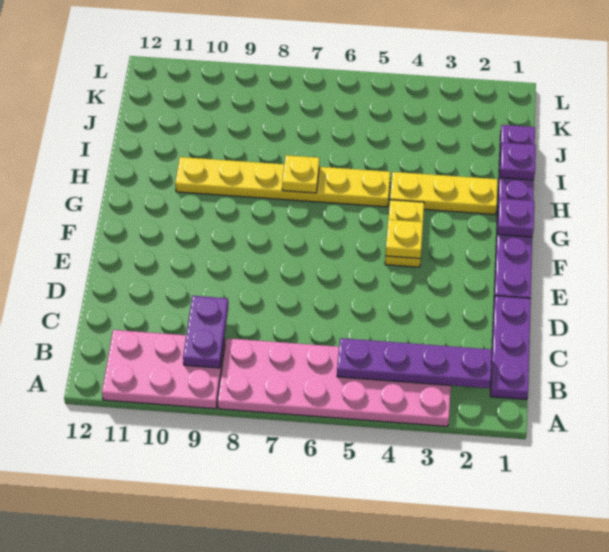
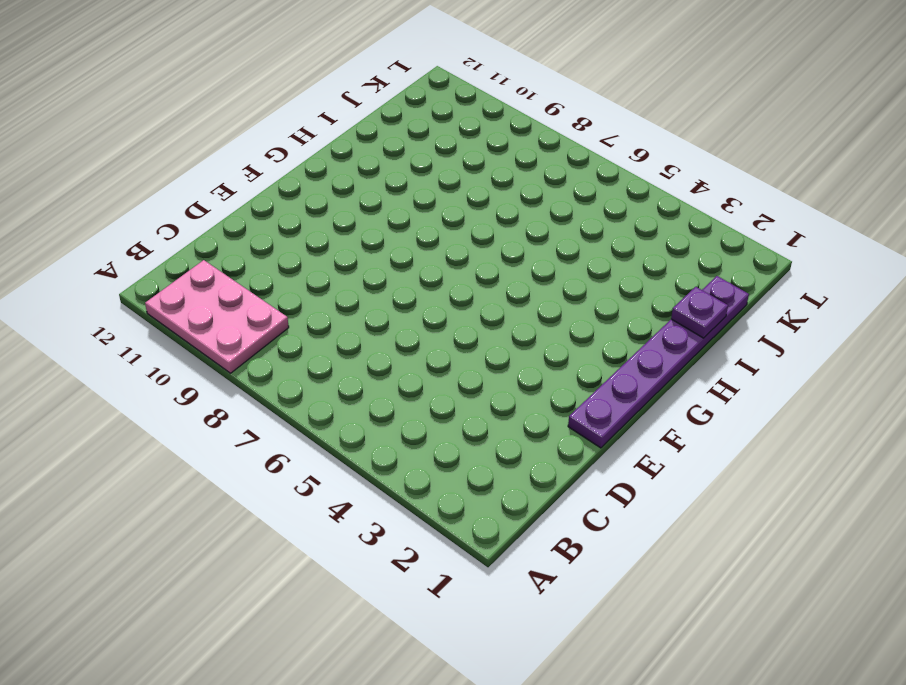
none -> pink plate A3:B8 level 1
none -> purple plate B1:D1 level 1
none -> yellow plate F4:G4 level 1

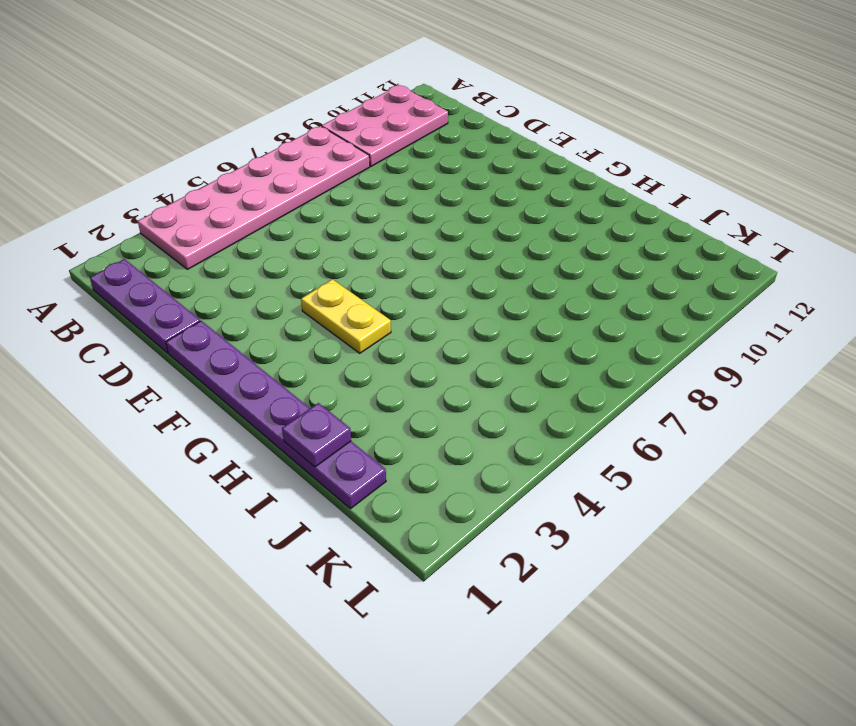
none -> yellow plate H2:H4 level 1
none -> yellow plate H5:H10 level 1
none -> purple plate B2:B5 level 2

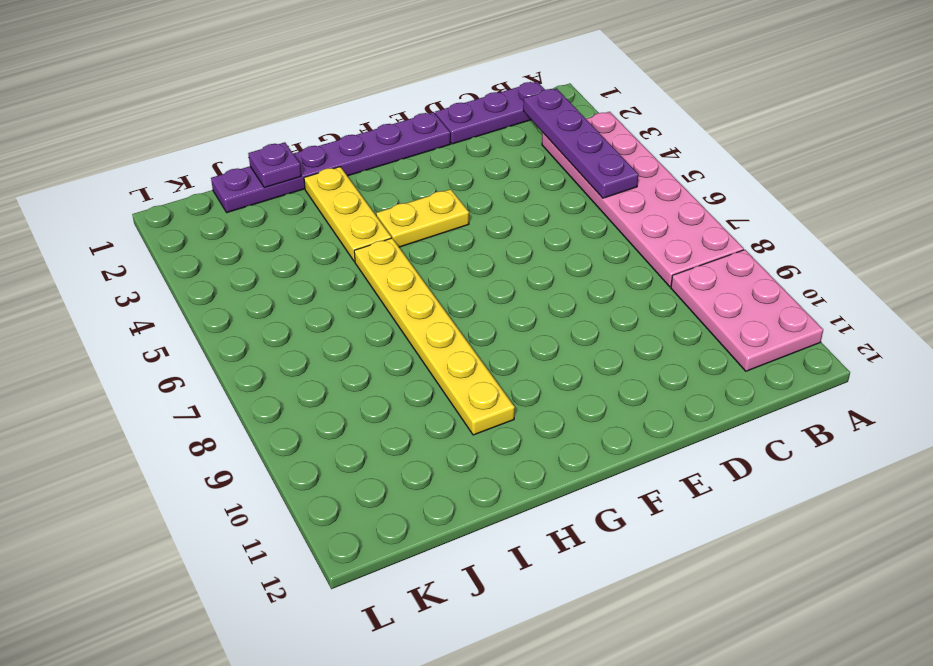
none -> purple plate B9:C9 level 2
none -> yellow plate F4 level 2
none -> purple plate G1 level 2

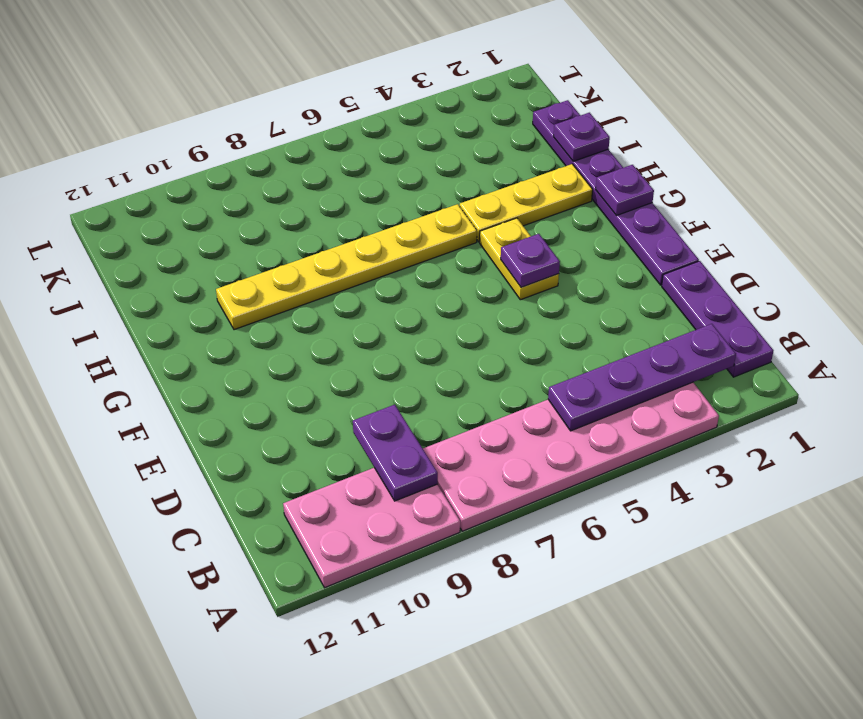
purple plate F4 level 2 -> yellow plate F4 level 2
none -> yellow plate H7 level 2

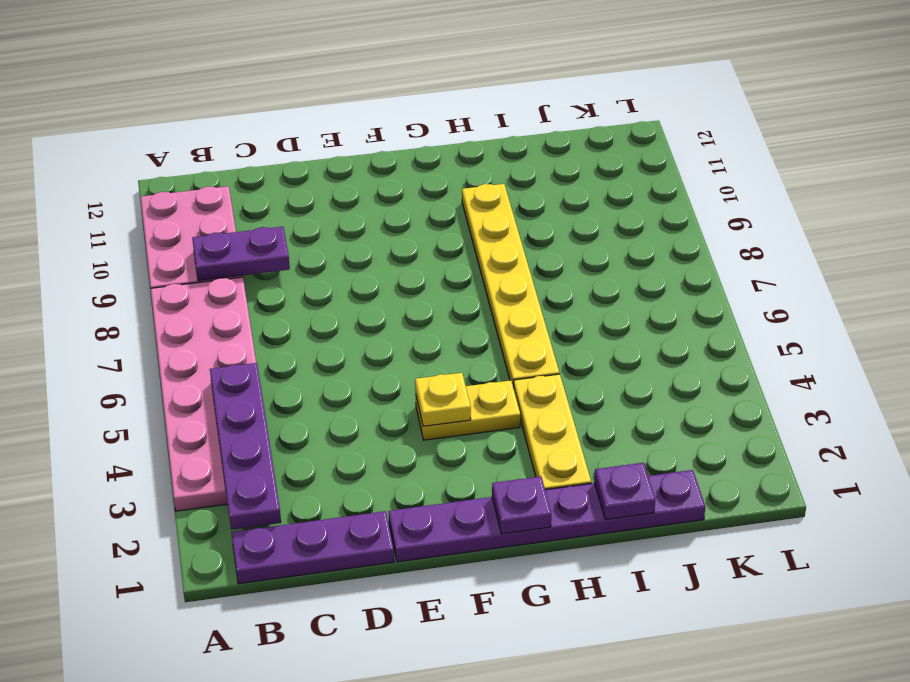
none -> yellow plate H7 level 2

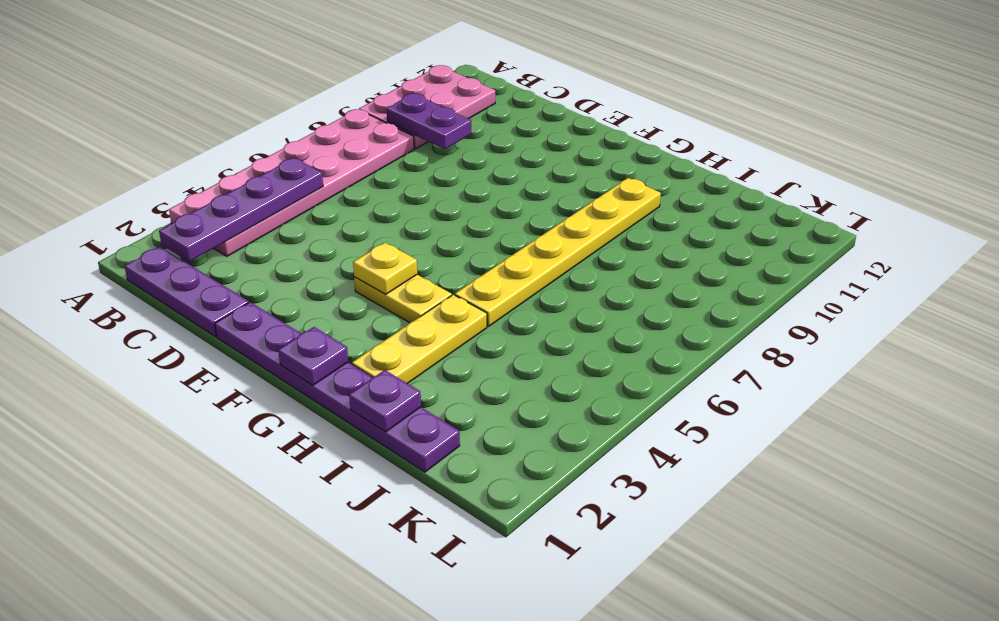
none -> yellow plate H7 level 2

